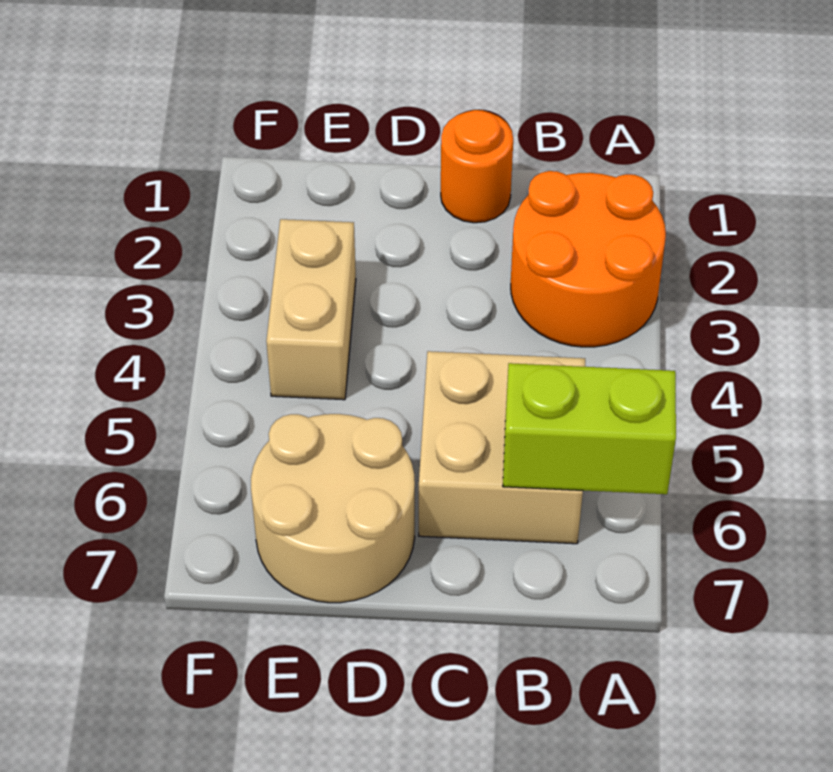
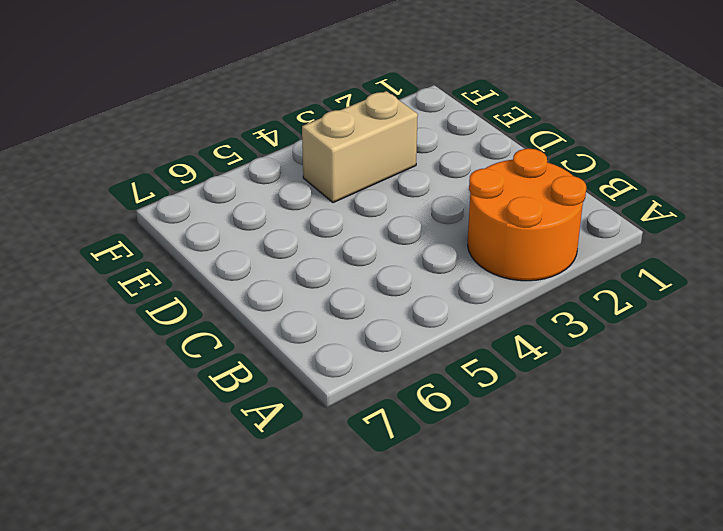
none -> tan brick B5:C6 level 1
none -> orange round brick C1 level 1

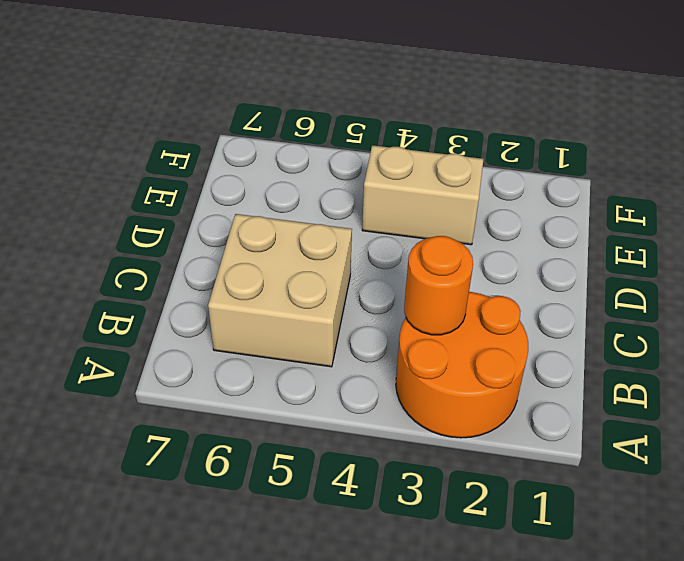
orange round brick B3 level 2 -> orange round brick C1 level 1
none -> tan round brick D6:E7 level 1
none -> lime brick A6:B6 level 2

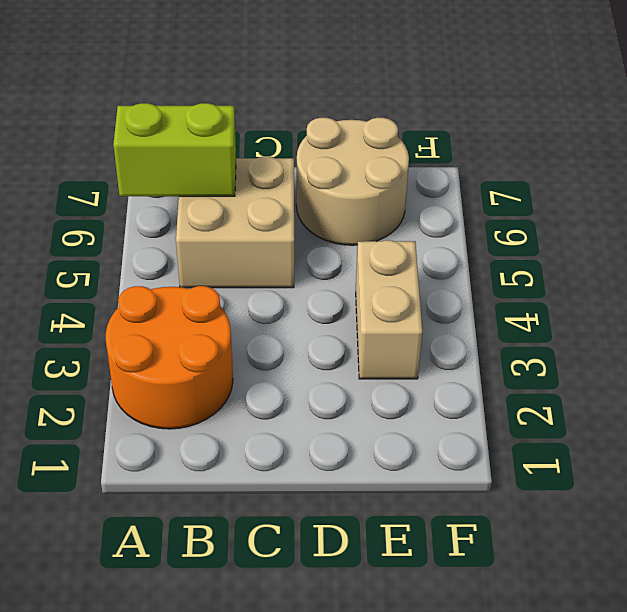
none -> orange round brick C1 level 1

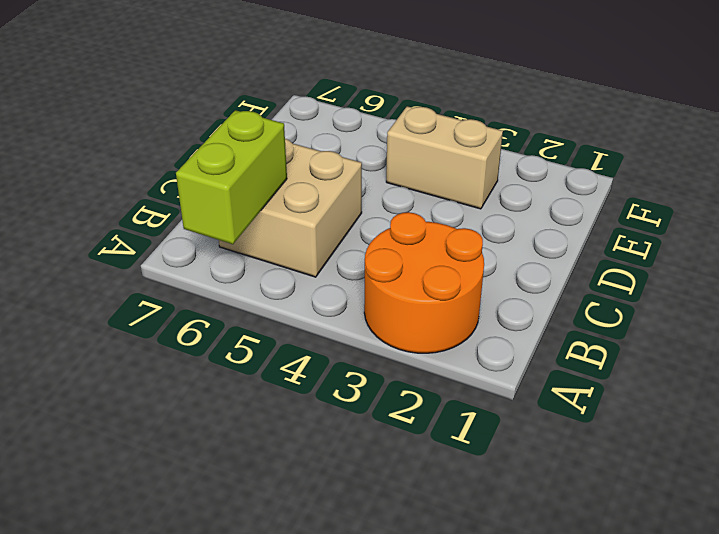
none -> orange round brick C1 level 1
none -> tan round brick D6:E7 level 1

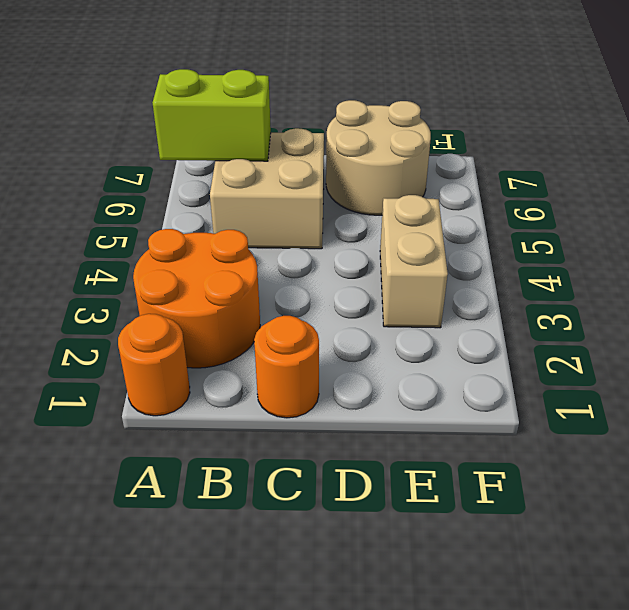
orange round brick A1 level 1 -> none

